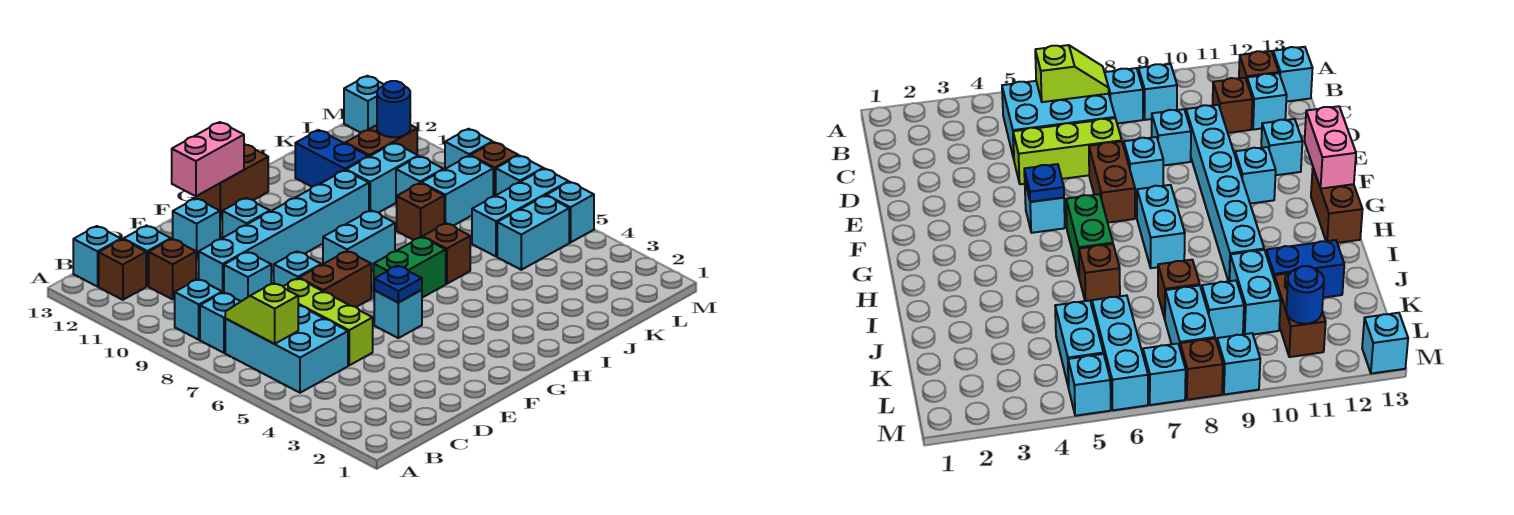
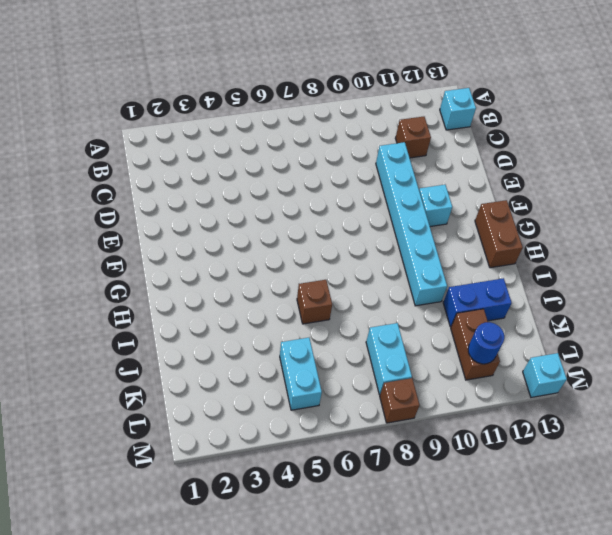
none -> cyan brick B5:C7 level 1
none -> cyan brick B8 level 1
none -> cyan brick B9 level 1
none -> brown brick B12 level 1

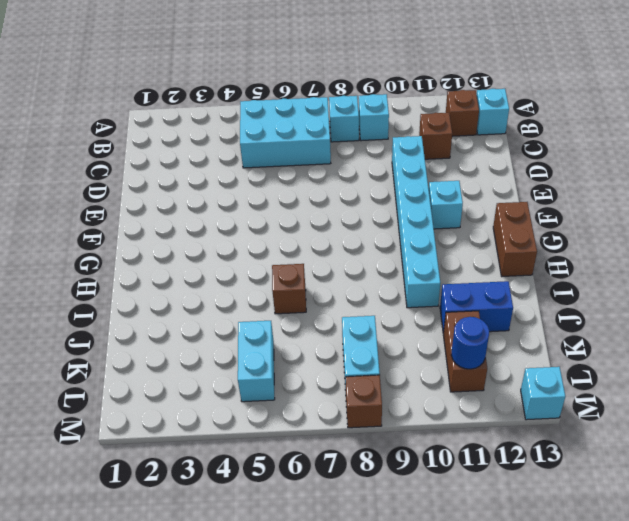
none -> cyan brick C12 level 1
none -> lime brick D5:D7 level 1
none -> cyan brick D9 level 1
none -> brown brick E7:F7 level 1

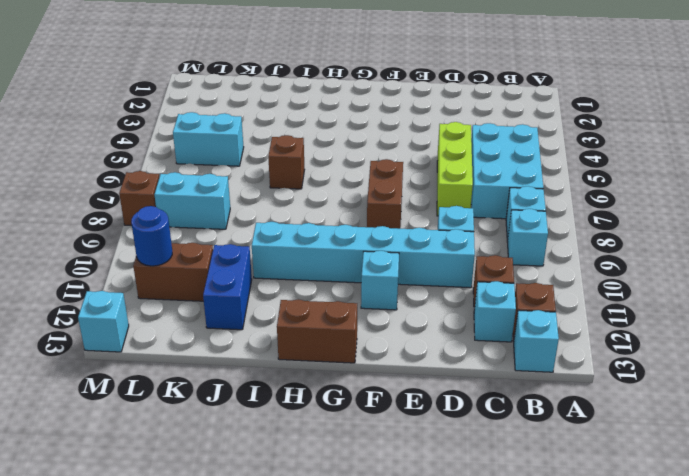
brown brick F7:F8 level 1 -> brown brick E7:F7 level 1
none -> cyan brick E8 level 1
none -> cyan brick E12 level 1
none -> cyan brick F5 level 1
none -> green brick G6:H6 level 1

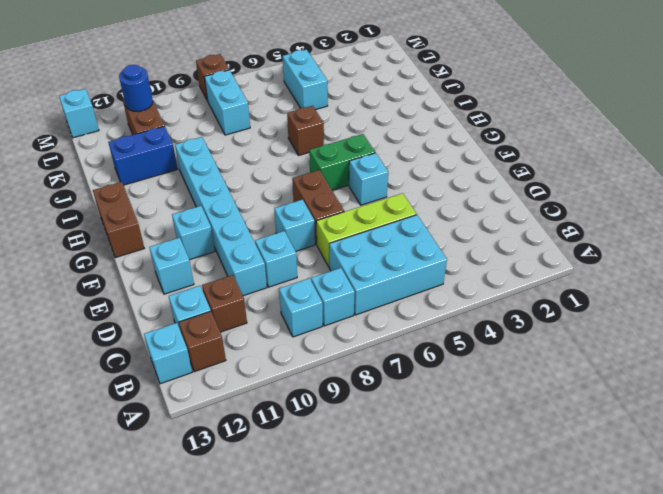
green brick G5:G6 level 1 -> green brick G6:H6 level 1
none -> cyan brick G8:H8 level 1
none -> brown brick J8 level 1
none -> cyan brick J10:K10 level 1
none -> cyan brick K6:M6 level 1

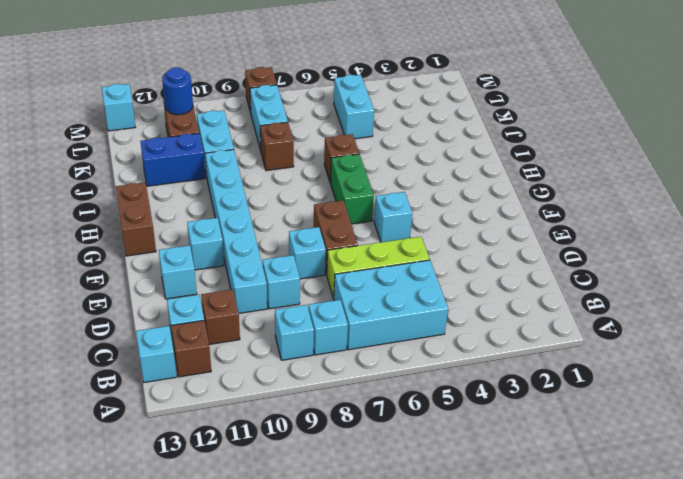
none -> cyan brick G8:H8 level 1
none -> cyan brick K6:M6 level 1
none -> cyan brick K9 level 1
none -> cyan brick M5 level 1

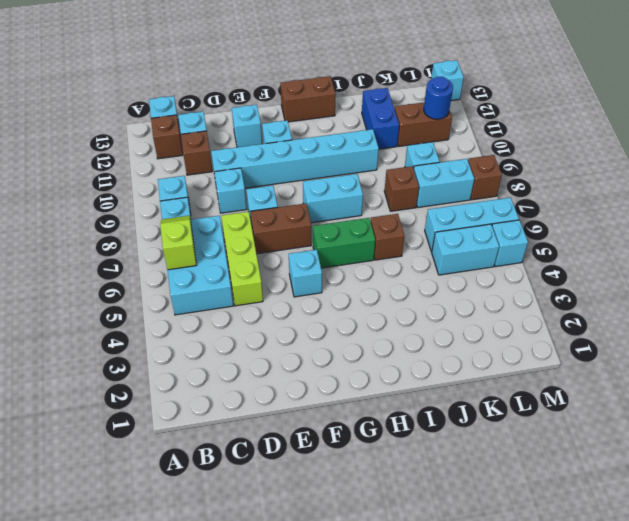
none -> cyan brick J10:K10 level 1
none -> cyan brick M7 level 1
none -> cyan brick M9 level 1
none -> blue plate F5 level 2

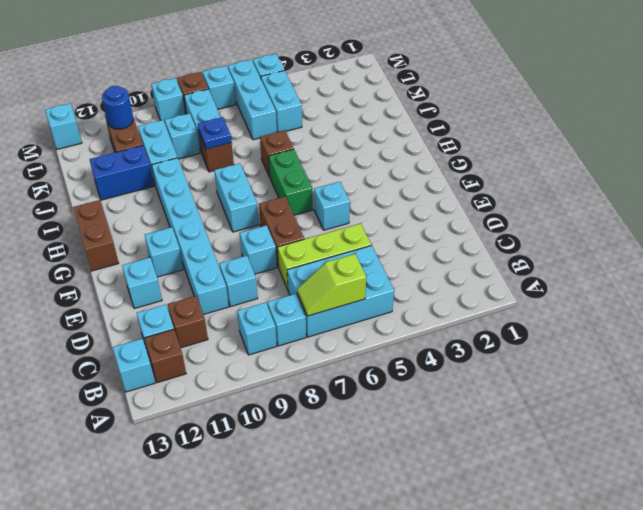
blue plate J8 level 2 -> blue plate F5 level 2
none -> pink brick F13:G13 level 2

